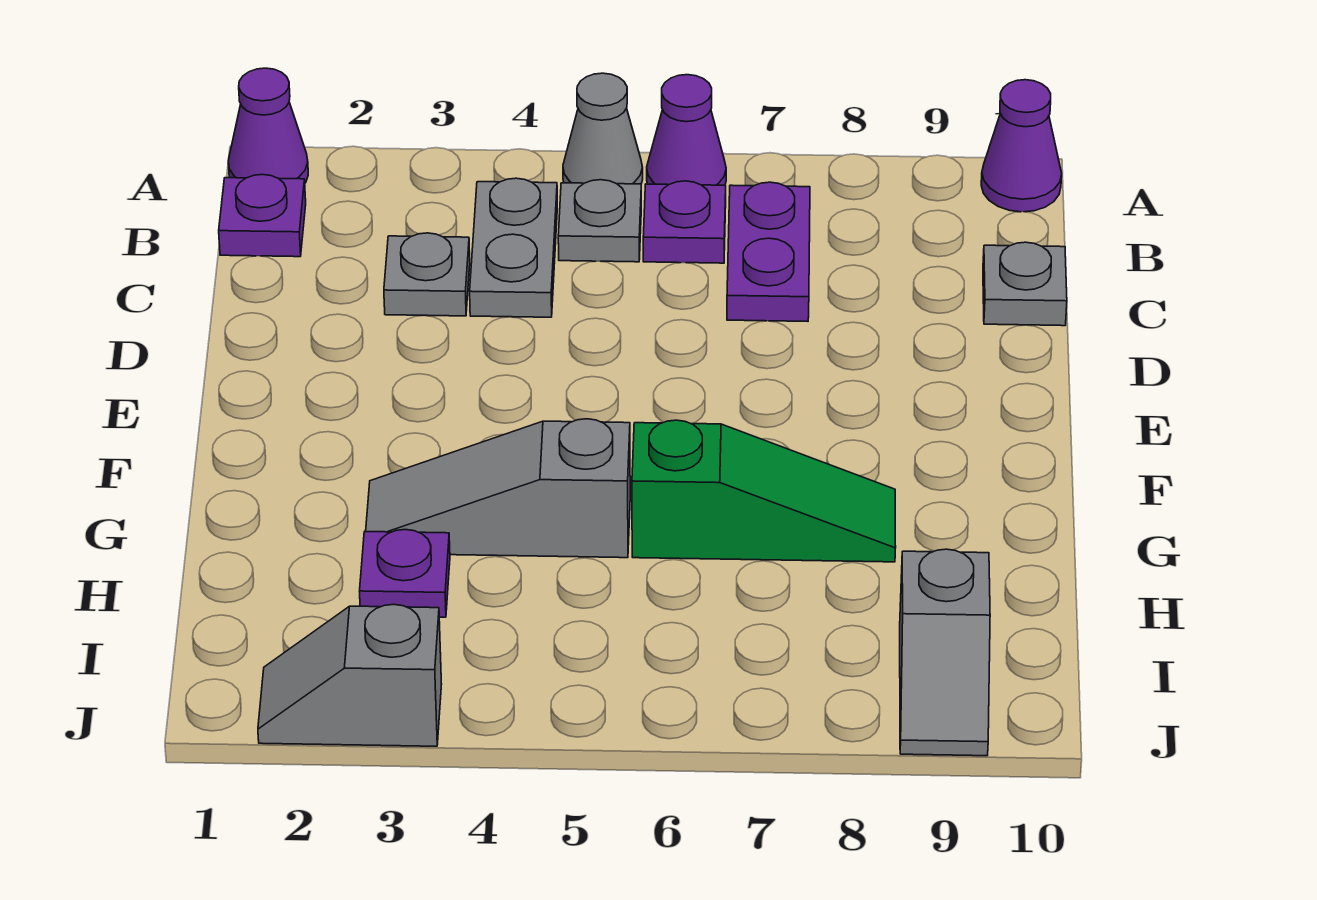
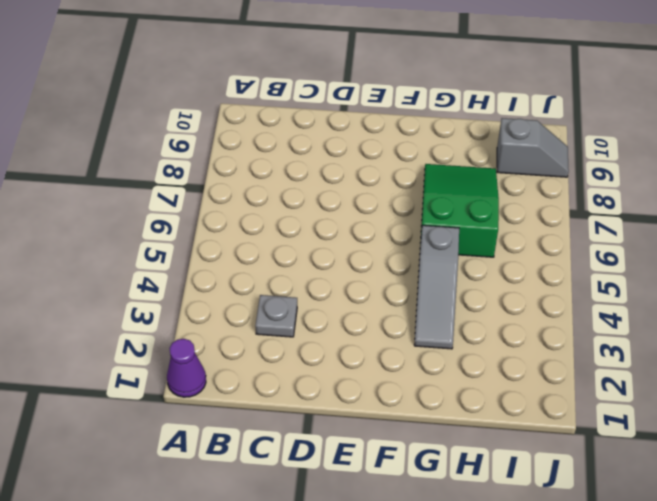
green slope G6:H8 level 1 top 6 -> green slope G6:G8 level 1 top 6
none -> grey cone A5 level 1
none -> purple cone A6 level 1
none -> purple cone A10 level 1

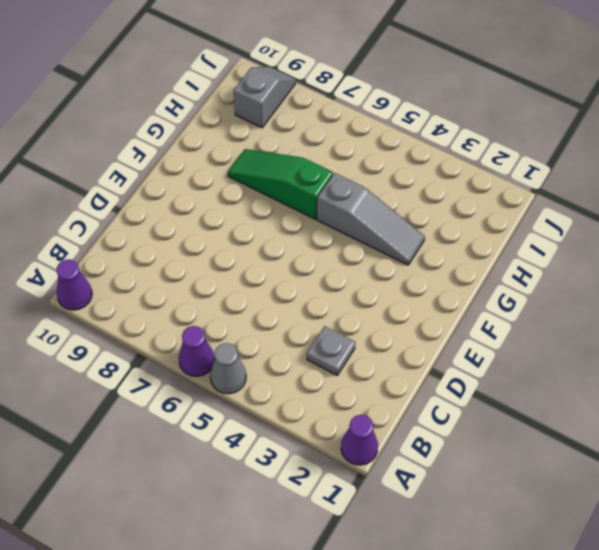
none -> purple plate B1 level 1
none -> grey plate B4:C4 level 1
none -> grey plate B5 level 1

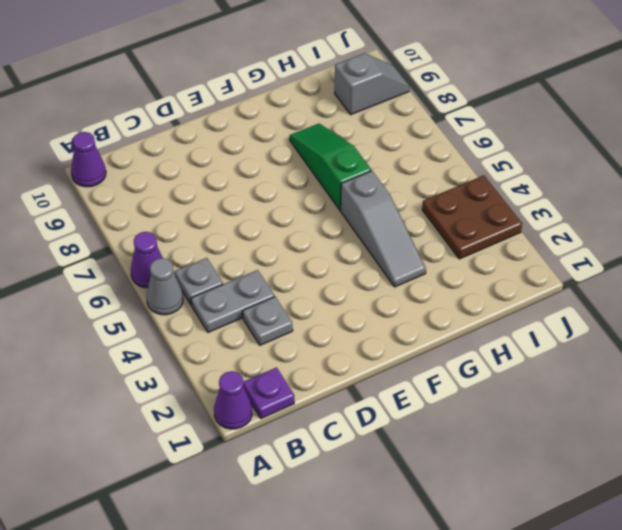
brown plate I3:J4 level 1 -> grey slope J2:J3 level 1 top 3
none -> purple plate B6 level 1
none -> purple plate B7:C7 level 1
none -> grey plate C10 level 1

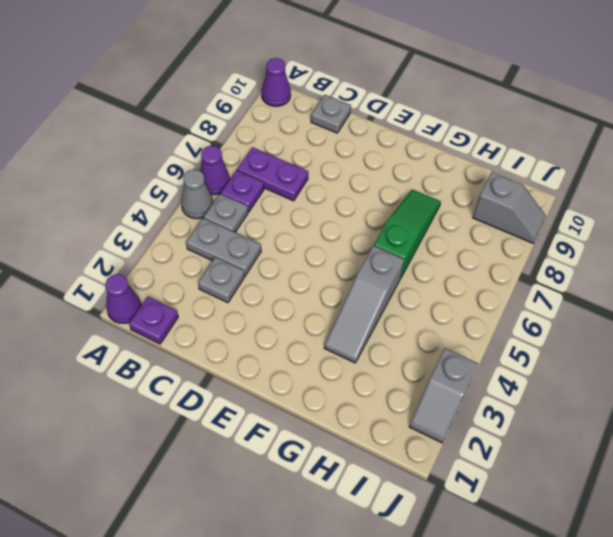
none -> purple plate H3 level 1

